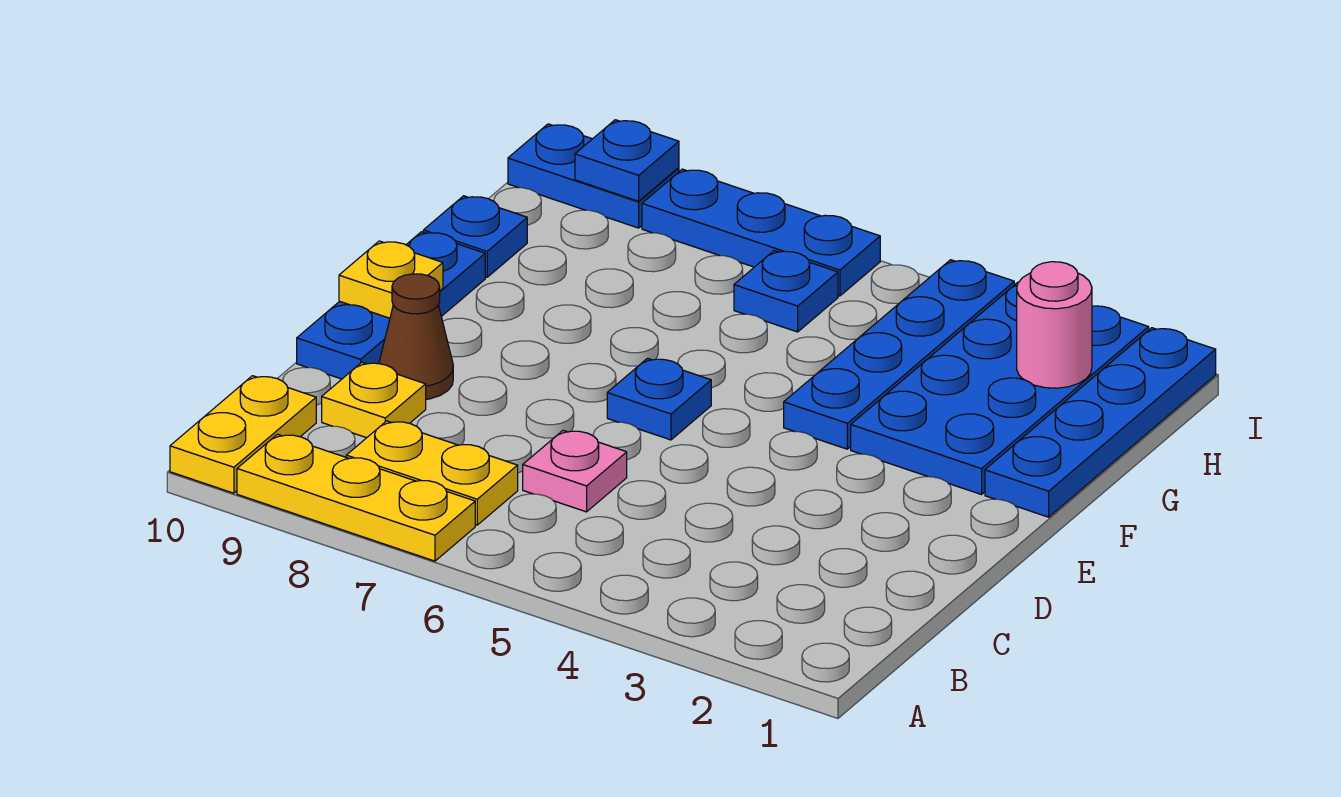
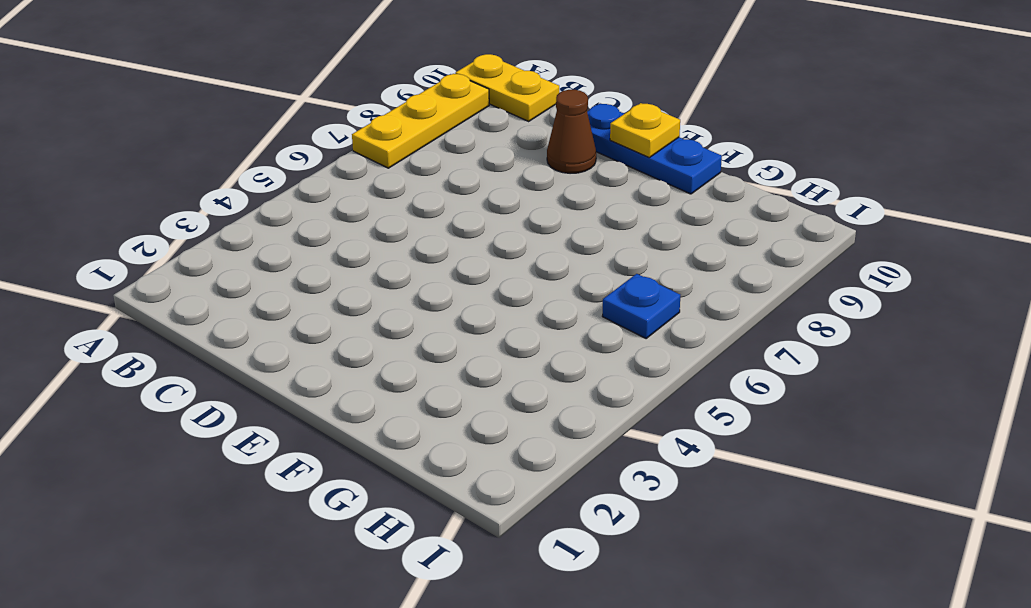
none -> yellow plate B7:B8 level 1
none -> pink plate C6 level 1
none -> yellow plate C9 level 1

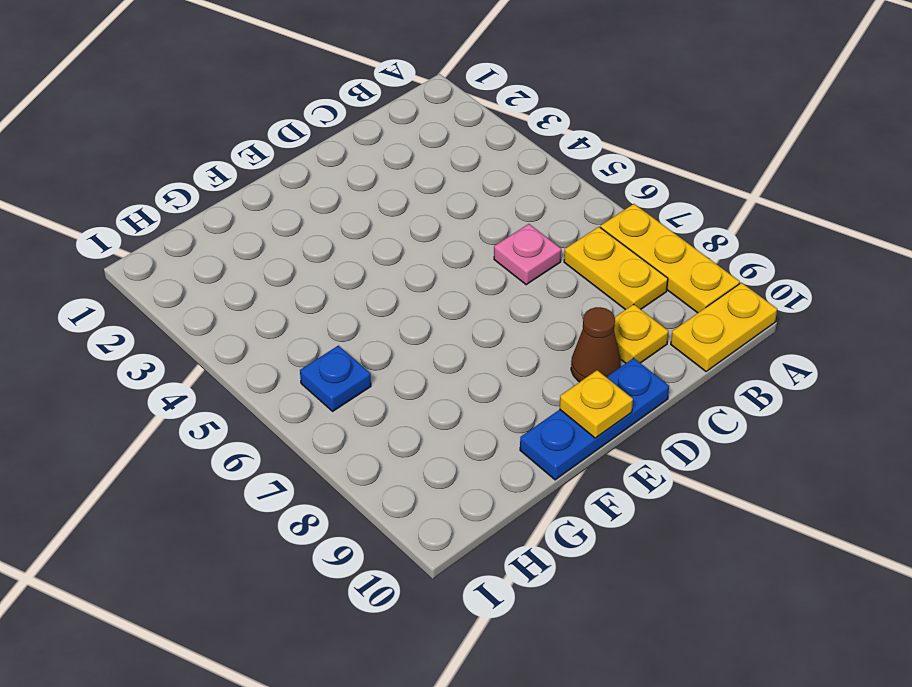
none -> blue plate E6 level 1
none -> blue plate F1:I1 level 1
none -> blue plate F2:I3 level 1

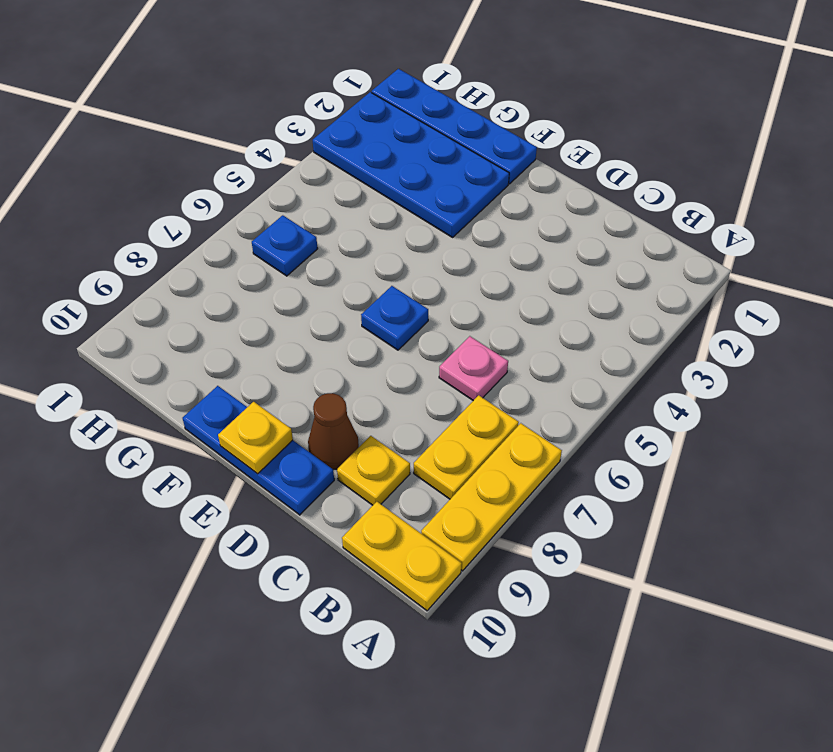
none -> blue plate F4:I4 level 1
none -> blue plate G10 level 1
none -> blue plate I6:I8 level 1

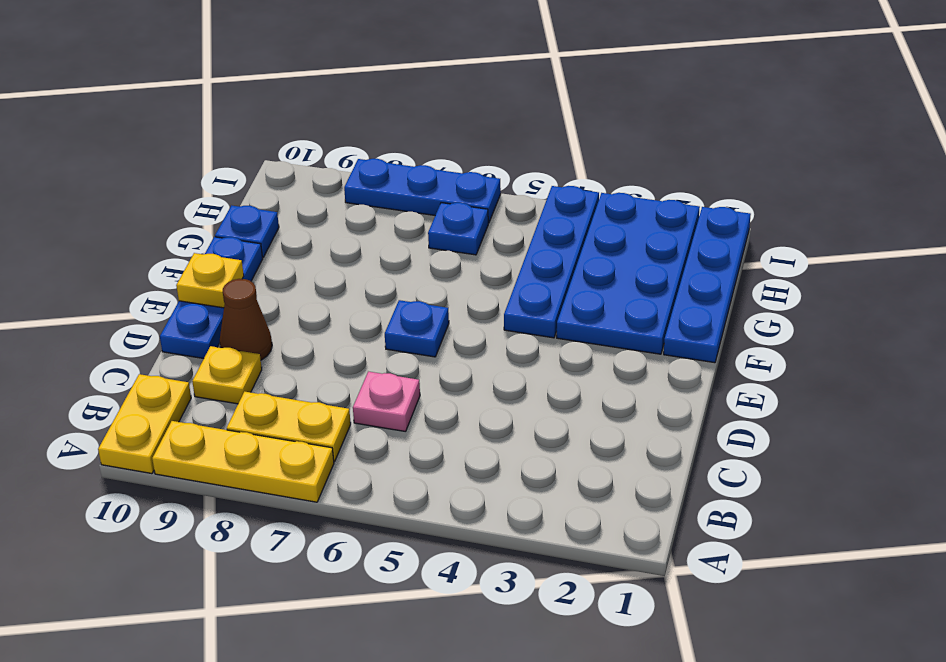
none -> blue plate I9:I10 level 1
none -> pink round brick H2 level 2
none -> blue plate I9 level 2

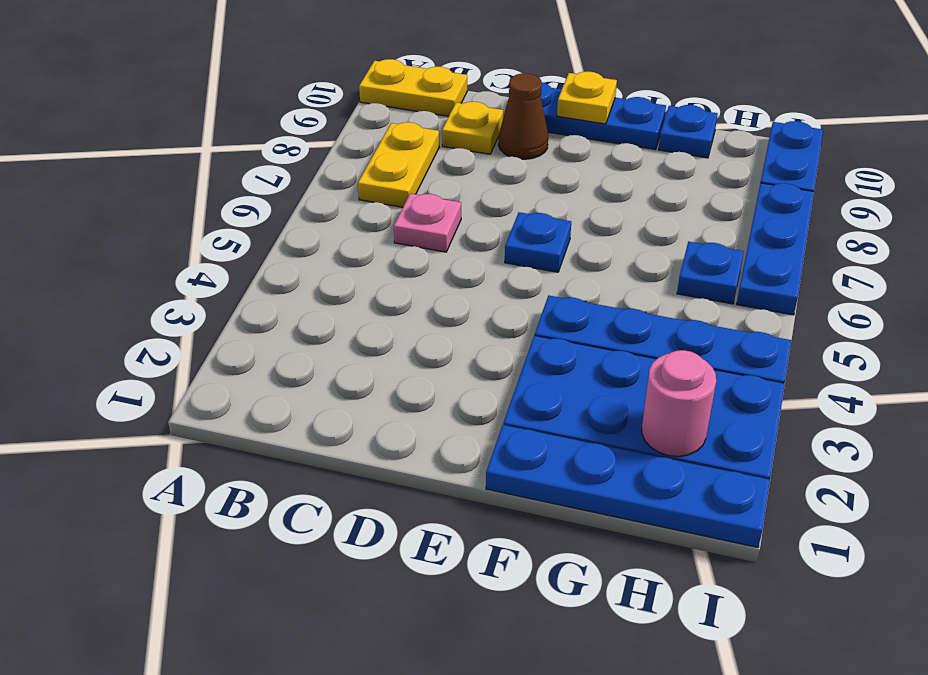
none -> yellow plate A7:A9 level 1
none -> blue plate I9 level 2

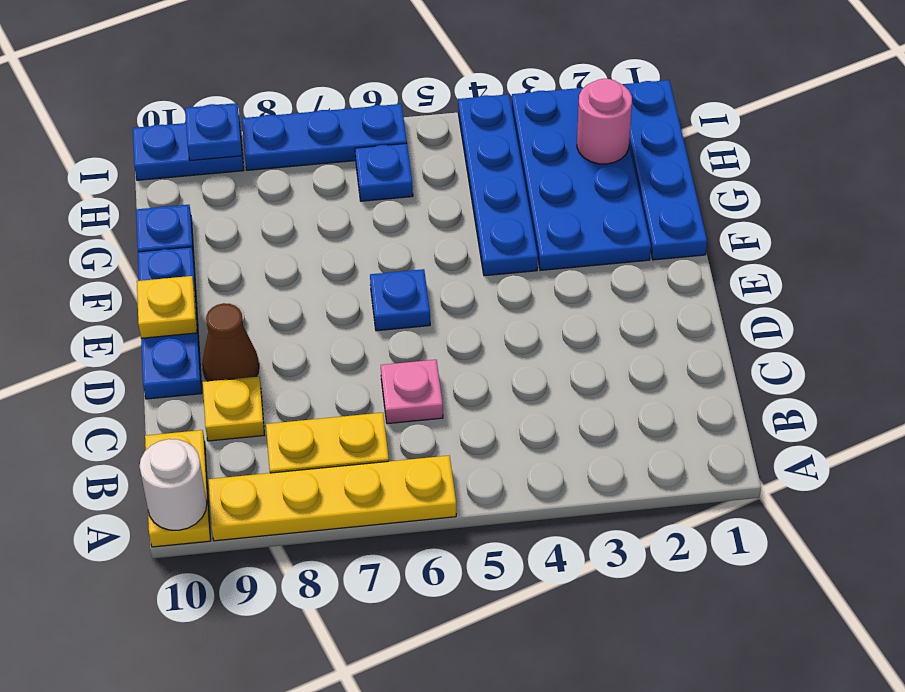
yellow plate A6:A9 level 1 -> yellow plate A7:A9 level 1
white round brick A10 level 2 -> none

